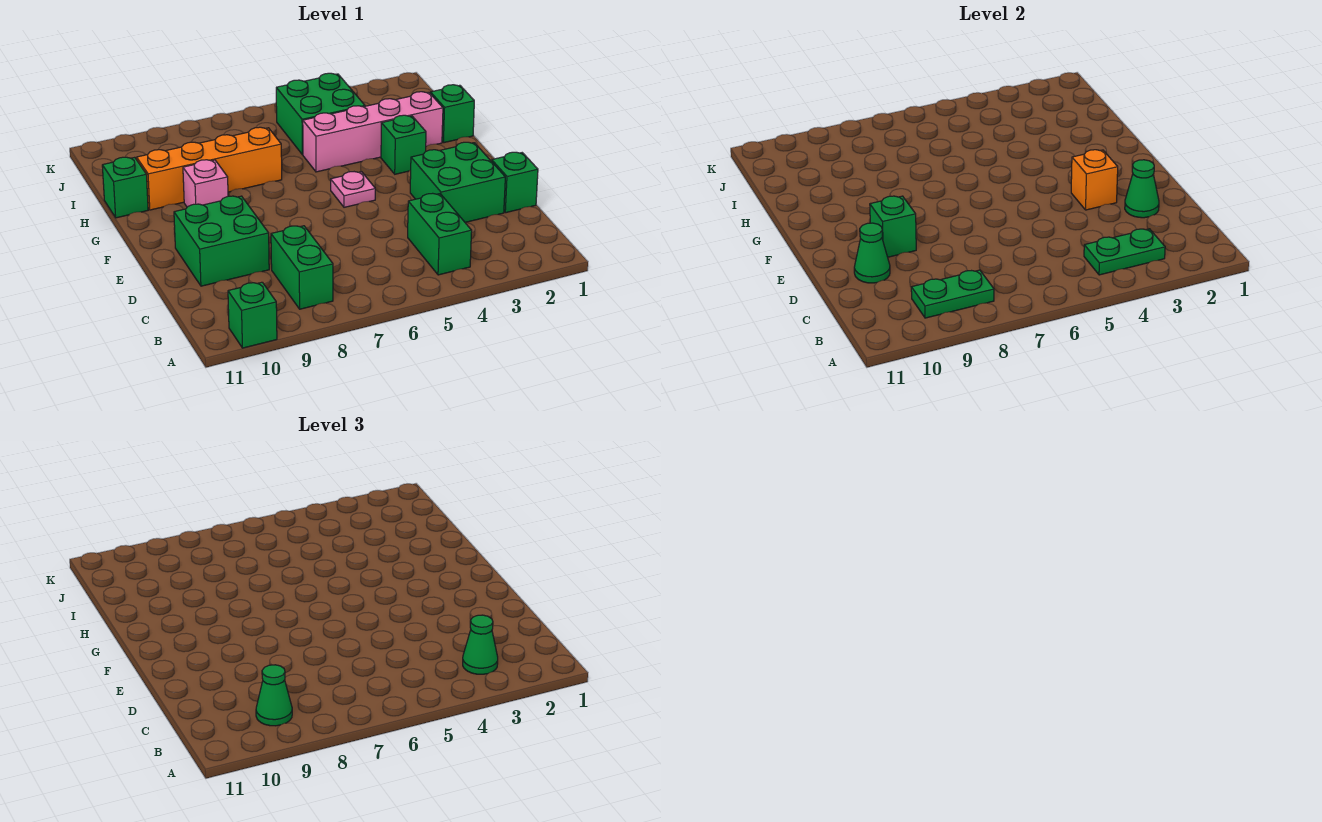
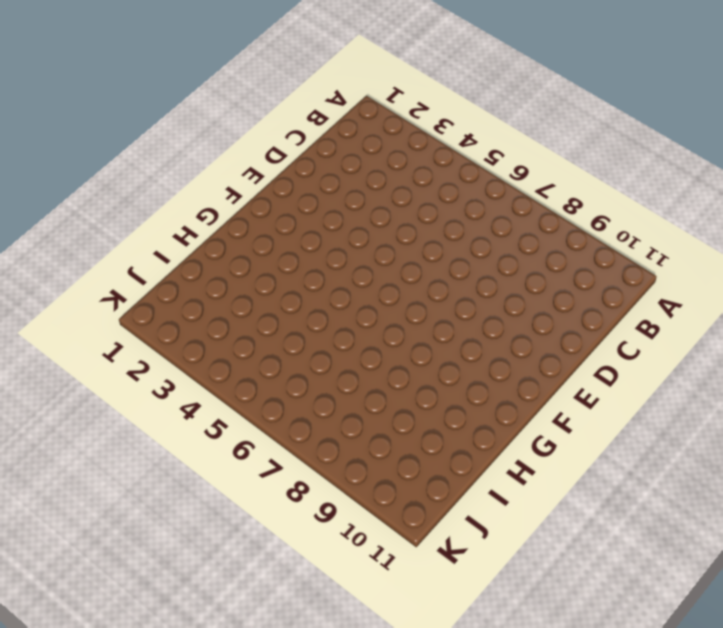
none -> green brick A10 level 1
none -> green brick B4:C4 level 1
none -> green brick B8:C8 level 1

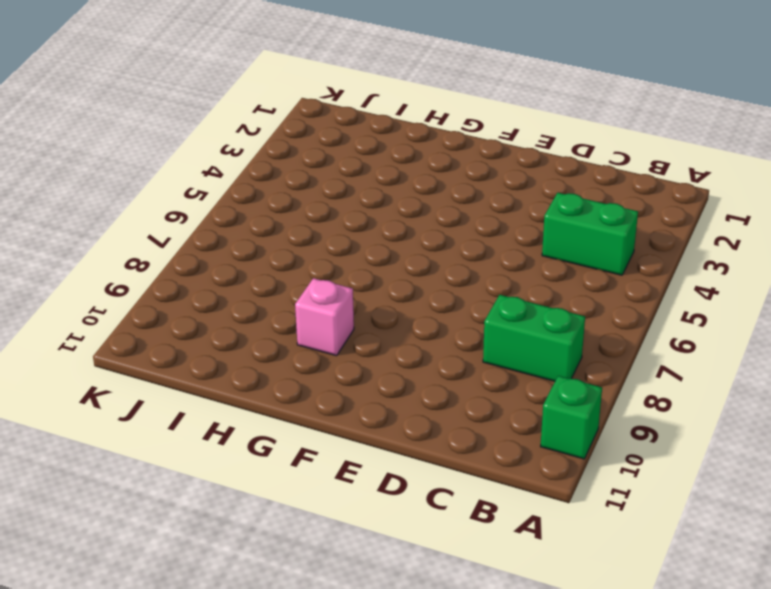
none -> green brick D1 level 1
none -> green brick D2:E3 level 1
none -> green brick D9:E10 level 1

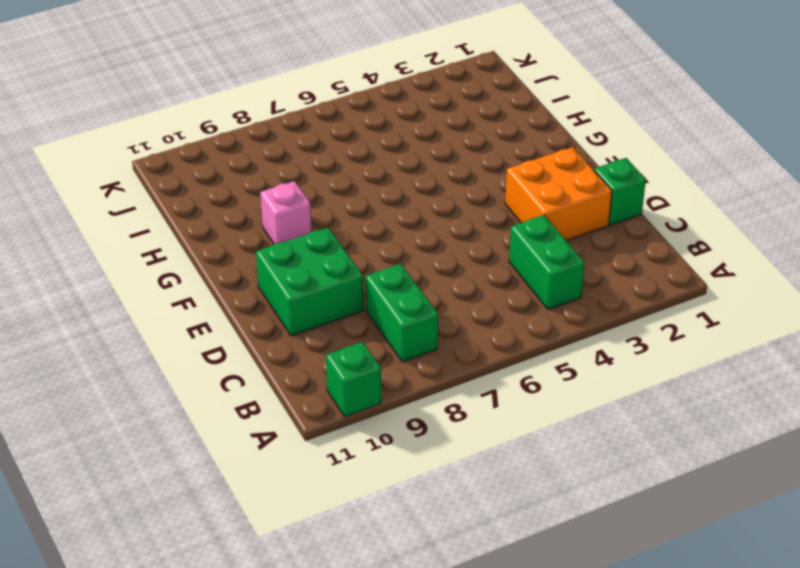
orange brick D2:E3 level 1 -> green brick D2:E3 level 1
none -> pink plate F5 level 1
none -> green brick G3 level 1
none -> green brick H1 level 1

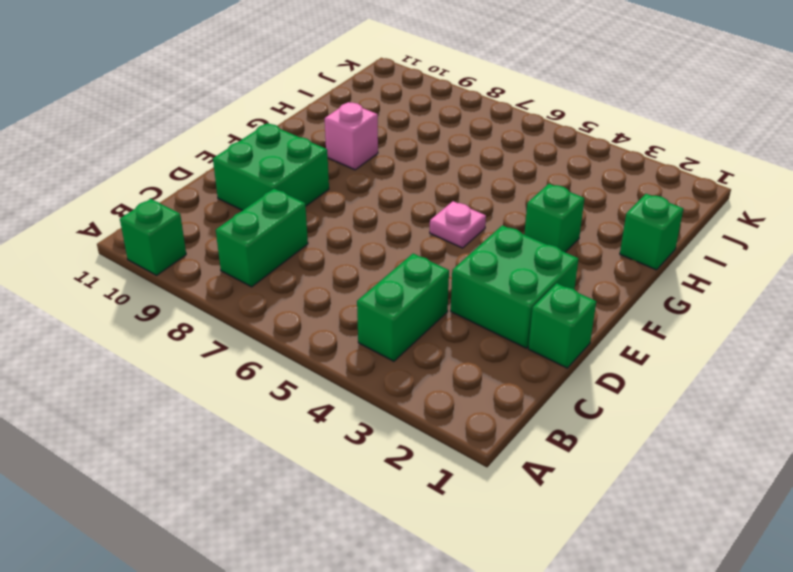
none -> pink brick H2:H5 level 1
none -> orange brick H7:H10 level 1
none -> green brick H11 level 1

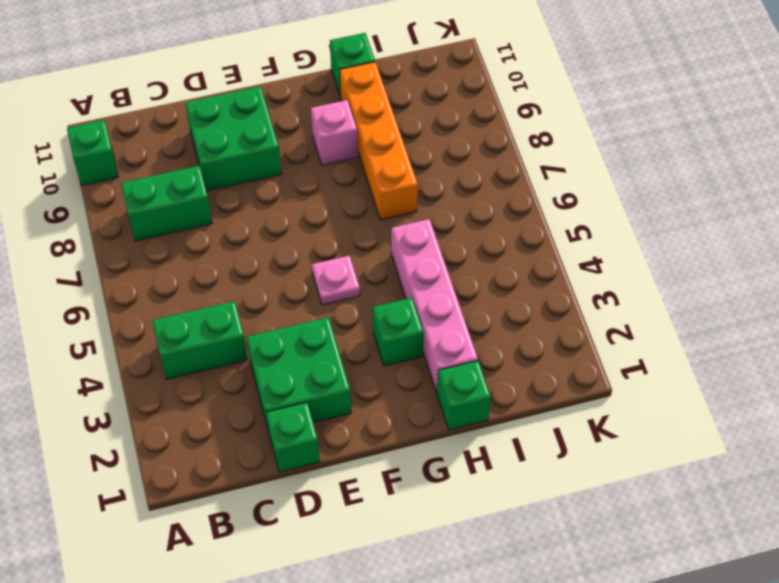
none -> green brick I4:J5 level 1
none -> green plate B3:B4 level 2
none -> green plate B8:B9 level 2

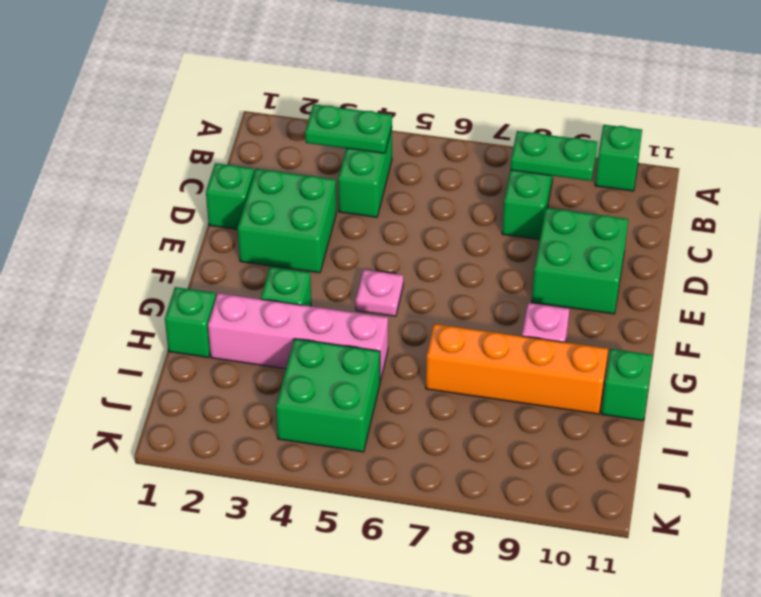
none -> green cone D2 level 2
none -> green cone D10 level 2
none -> orange brick E3 level 2

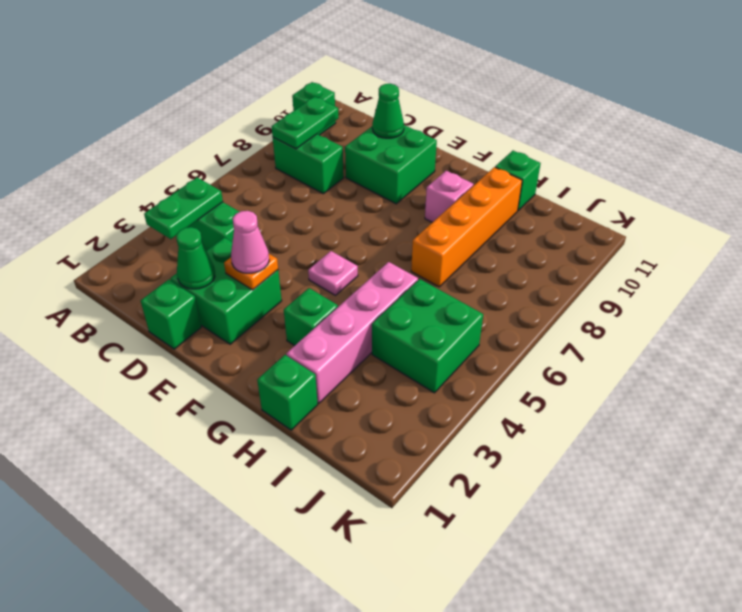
orange plate E3 level 2 -> orange brick E3 level 2
pink cone E3 level 3 -> none
none -> green brick E9 level 2
none -> green cone B3 level 3
none -> green cone B9 level 3

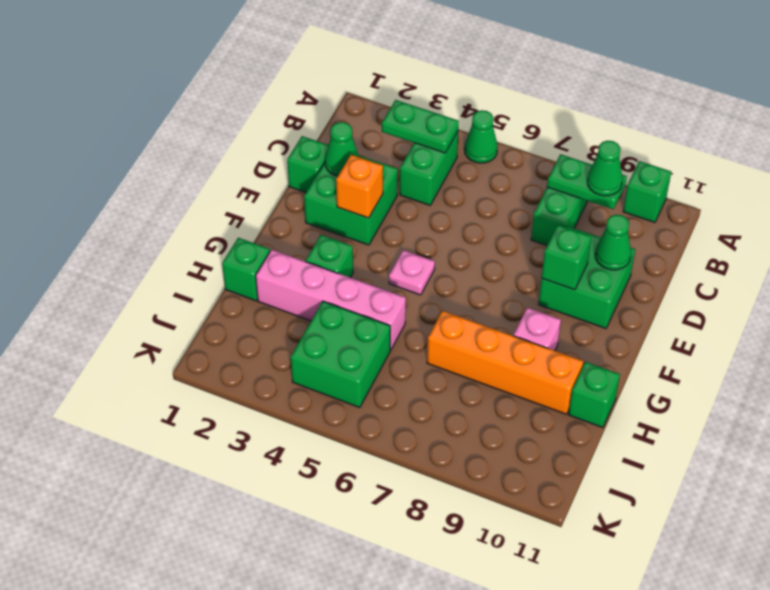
green cone A5 level 1 -> green cone B3 level 3

